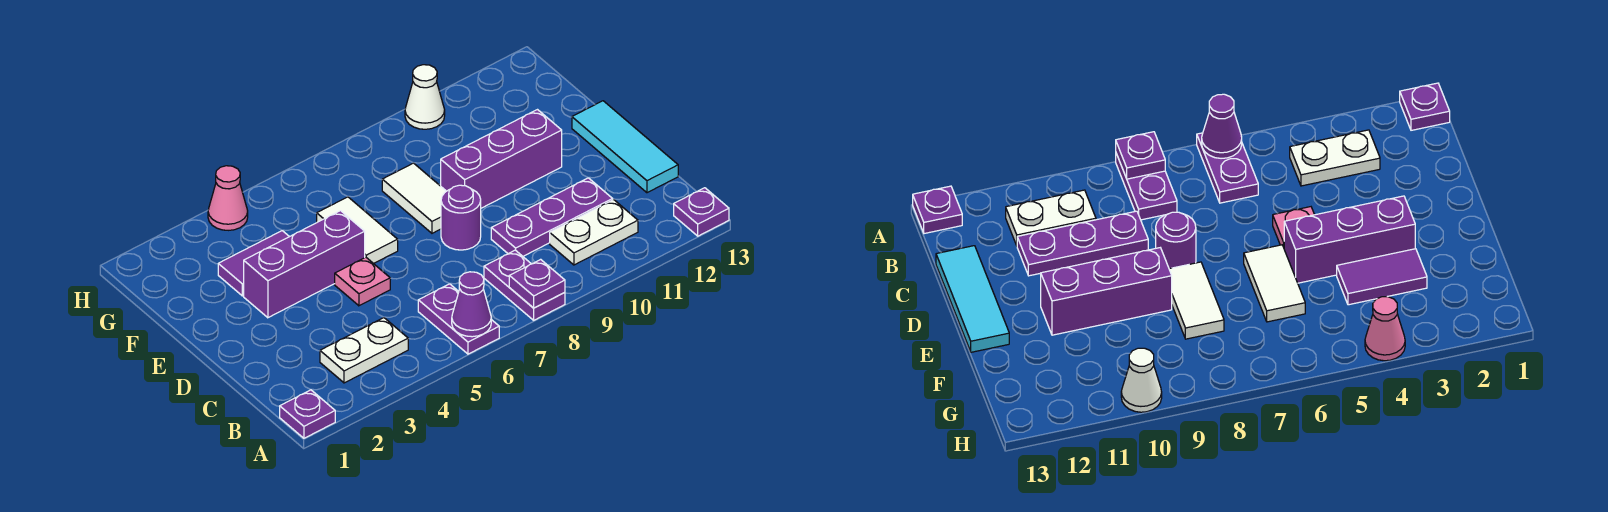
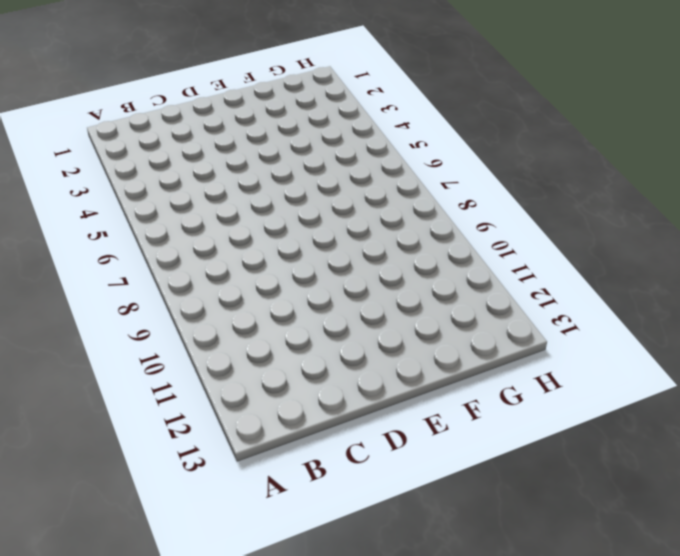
none -> purple plate A1 level 1
none -> purple plate A6:B6 level 1
none -> purple plate A8:B8 level 1

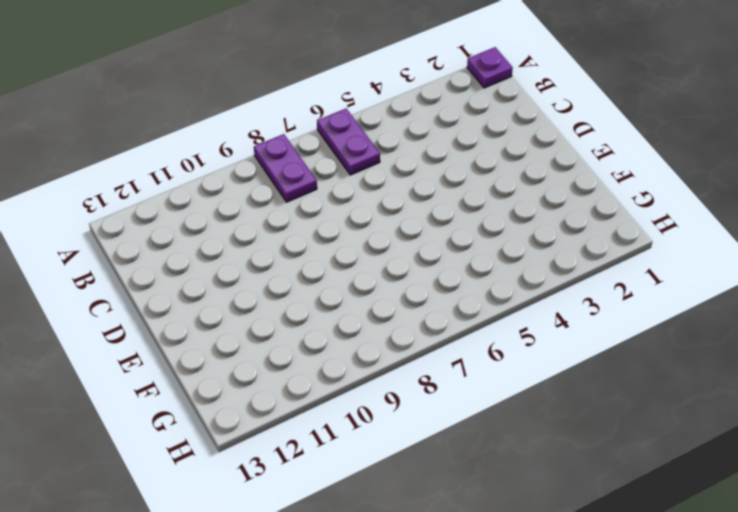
none -> purple plate A13 level 1
none -> white plate B3:B4 level 1
none -> white plate B10:B11 level 1

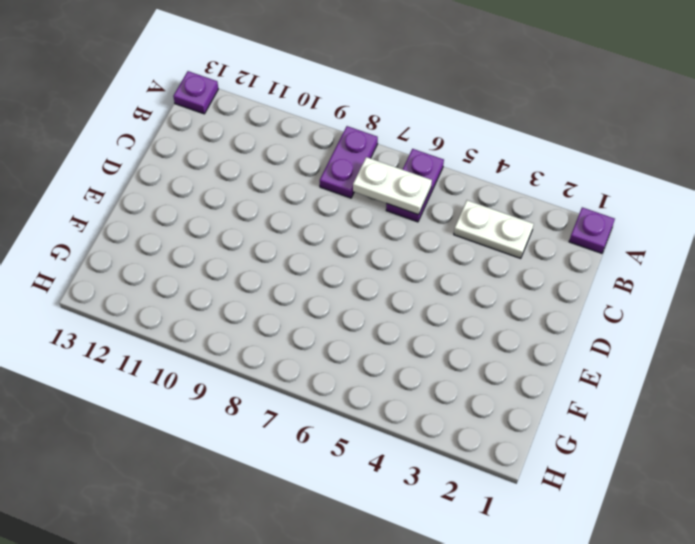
white plate B6:B7 level 2 -> white plate B10:B11 level 1
none -> purple plate C9:C11 level 1
none -> cyan tile C13:E13 level 1
none -> pink plate D5 level 1

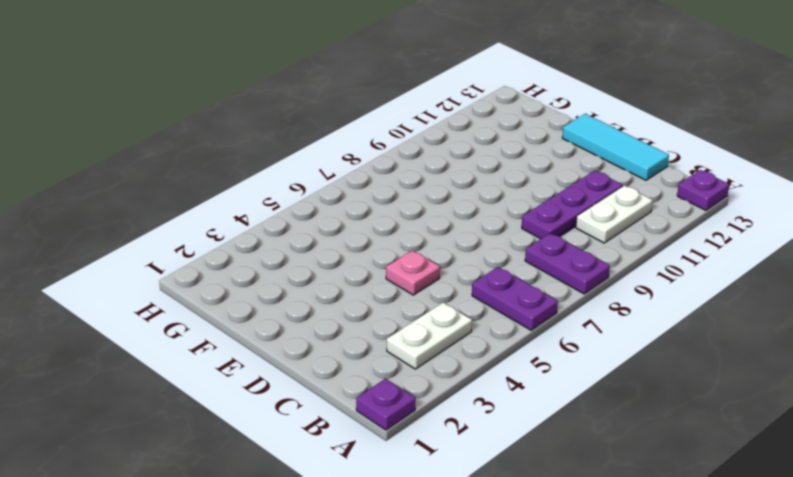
none -> purple round brick D8 level 1
none -> purple brick E3:E5 level 1
none -> white tile E6:F6 level 1

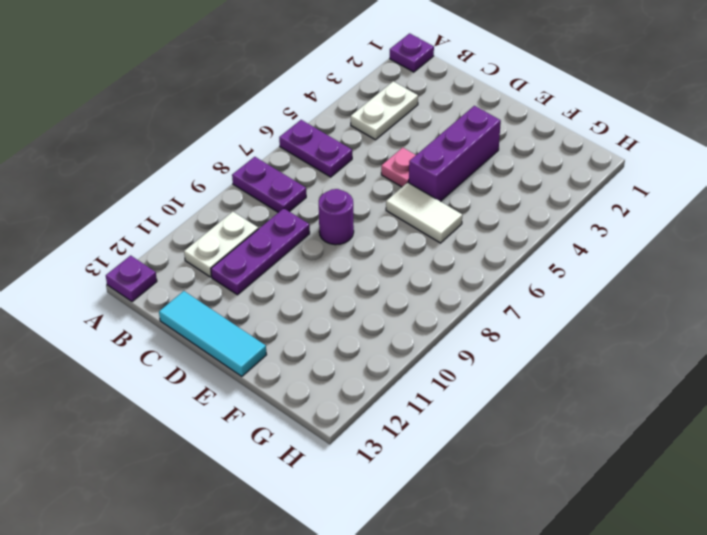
none -> white tile E8:F8 level 1
none -> purple brick E9:E11 level 1
none -> purple tile F3:F4 level 1

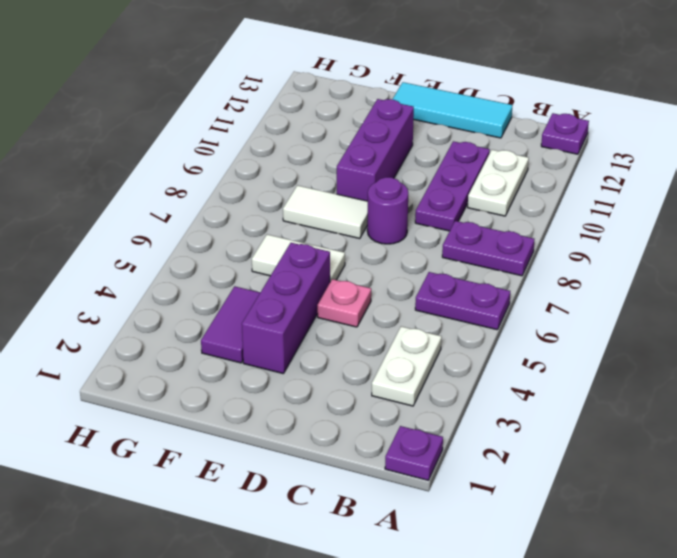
none -> pink cone H4 level 1
none -> white cone H10 level 1
none -> purple cone A6 level 2

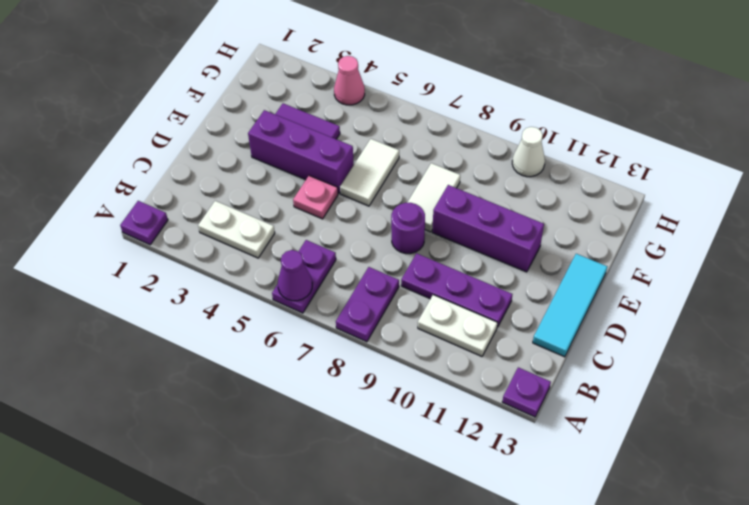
none -> purple plate A8 level 2

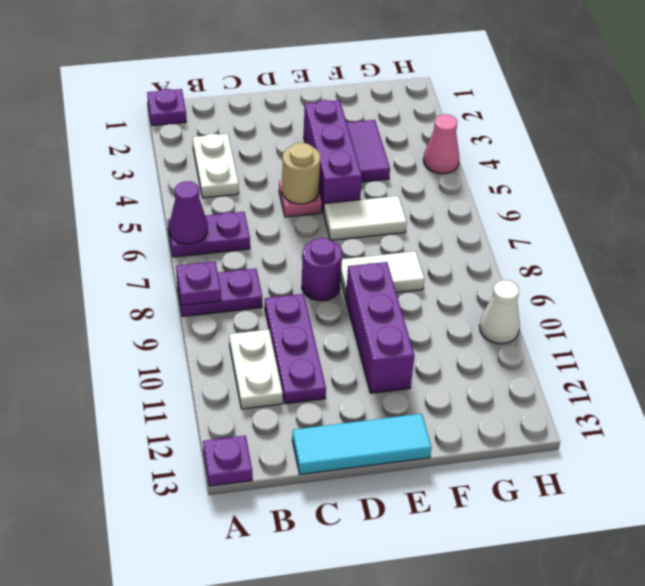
tan round brick D5 level 2 -> none

